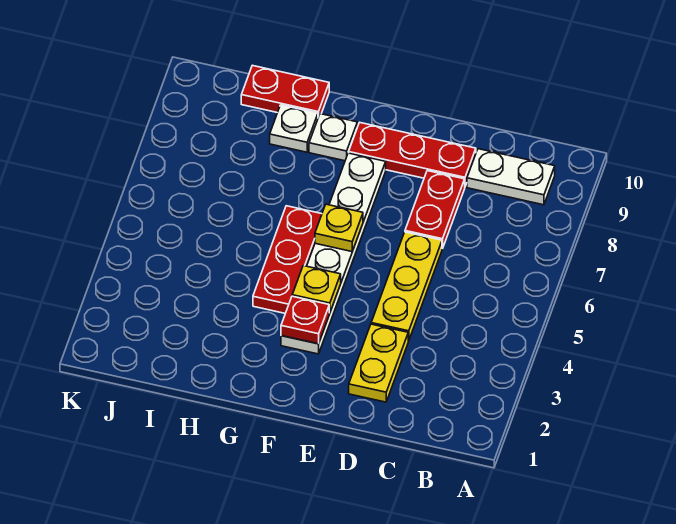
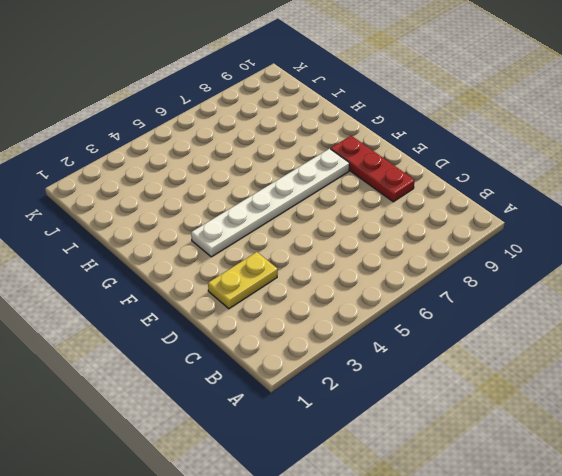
none -> white plate B9:C9 level 1
none -> yellow plate D4:D6 level 1
none -> red plate D7:D8 level 1

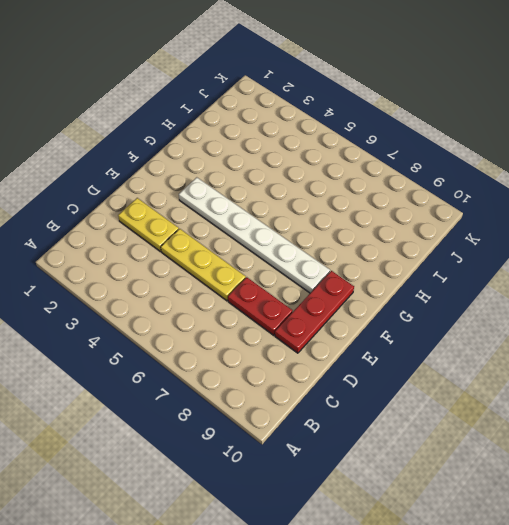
none -> white plate B9:C9 level 1
none -> red plate G4:G6 level 1
none -> white plate G9 level 1

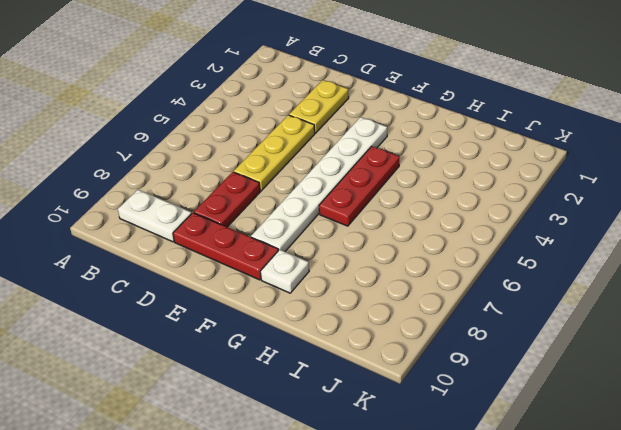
none -> white plate H9 level 1
none -> red plate H10:I10 level 1
none -> red plate F3 level 2

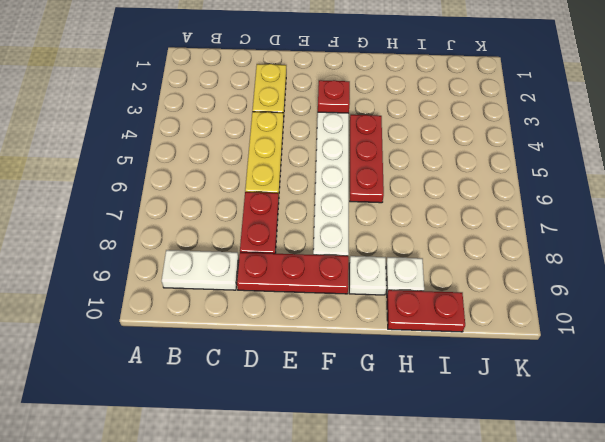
none -> yellow plate F4 level 2
none -> yellow plate F6 level 2

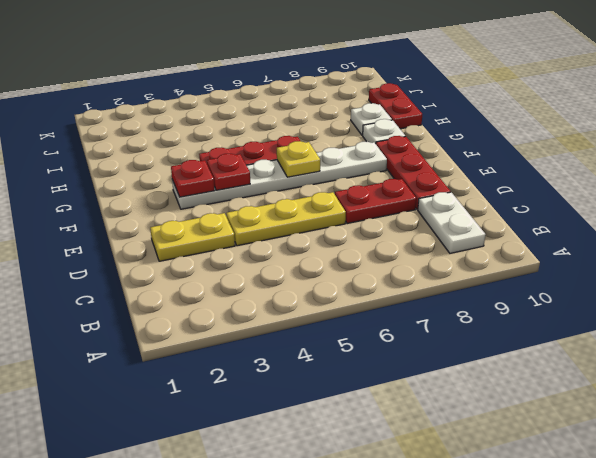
red plate F4 level 2 -> yellow plate F4 level 2

